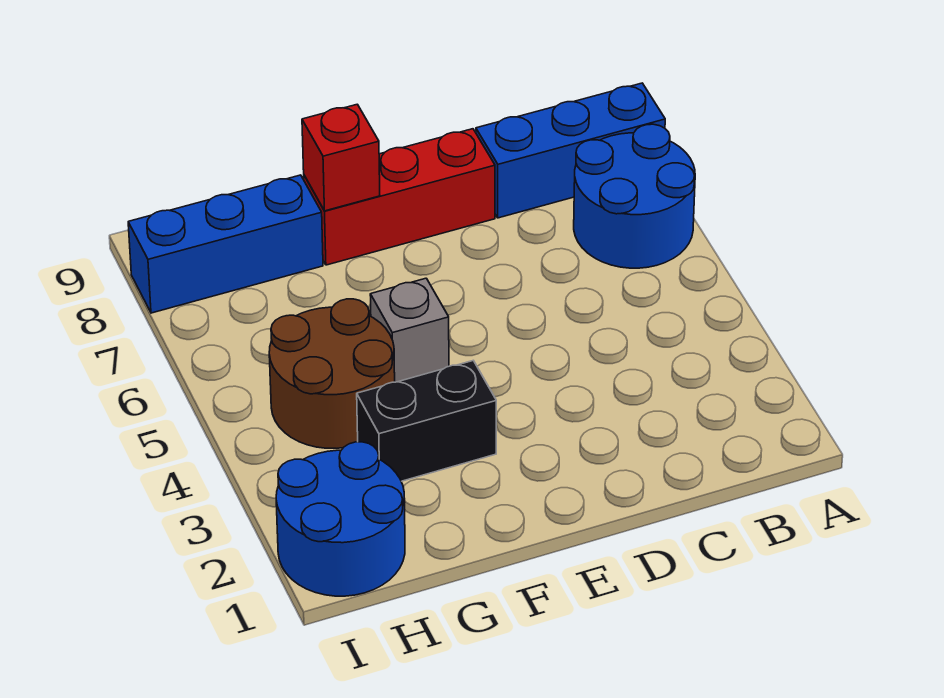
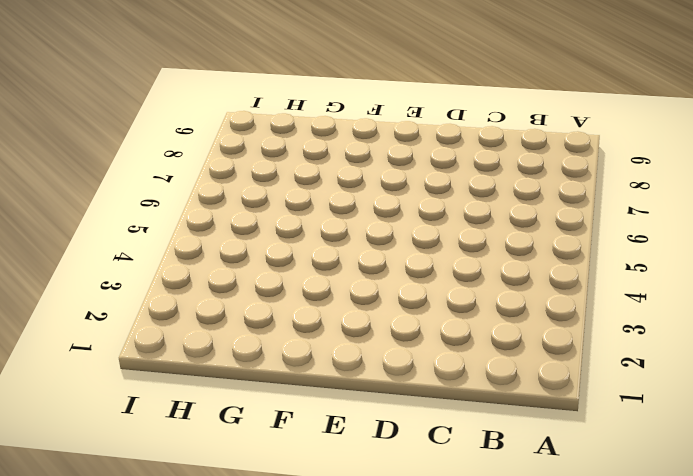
none -> blue round brick A6:B7 level 1
none -> blue brick A8:C8 level 1

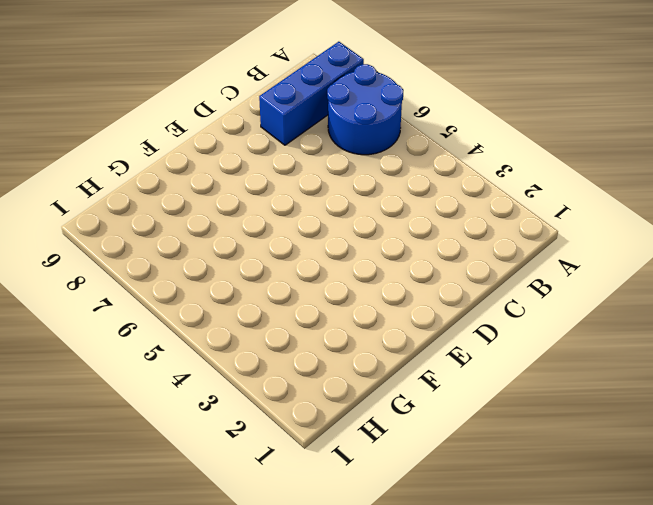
none -> red brick D8:F8 level 1
none -> black brick F3:G3 level 1

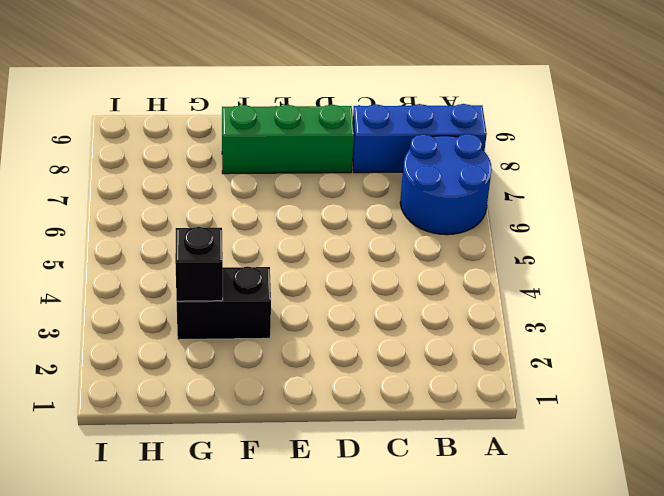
green brick D8:F8 level 1 -> red brick D8:F8 level 1
black brick G3 level 2 -> none
none -> grey brick F5 level 1
none -> brown round brick G4:H5 level 1

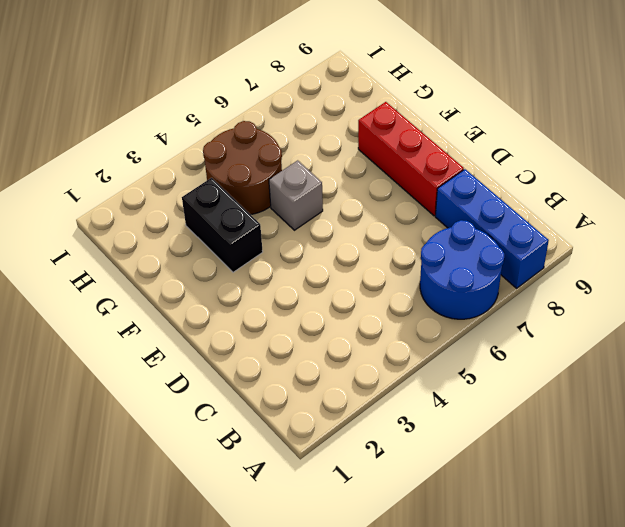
none -> blue brick G8:I8 level 1
none -> blue round brick H1:I2 level 1

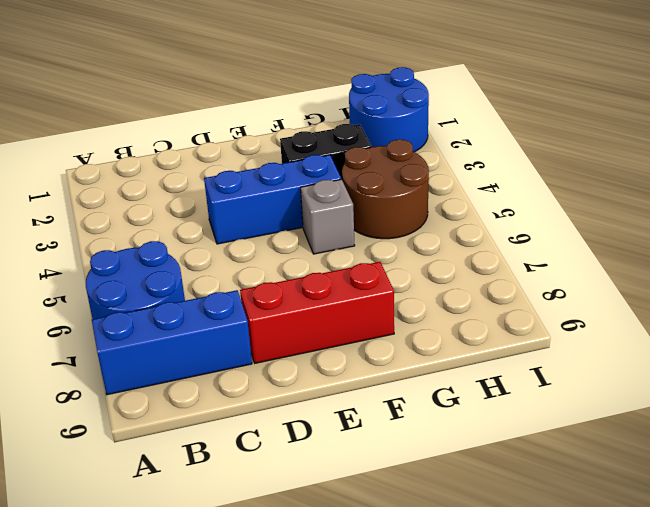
blue brick D4:F4 level 1 -> blue brick G8:I8 level 1
none -> red brick F8 level 2

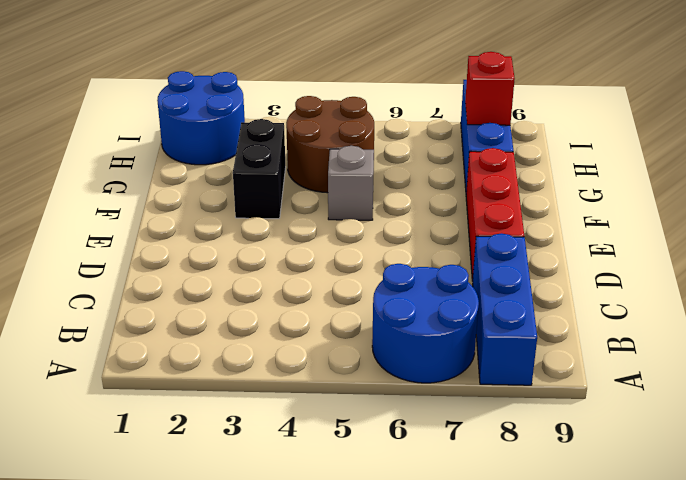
red brick H8 level 2 -> red brick F8 level 2

